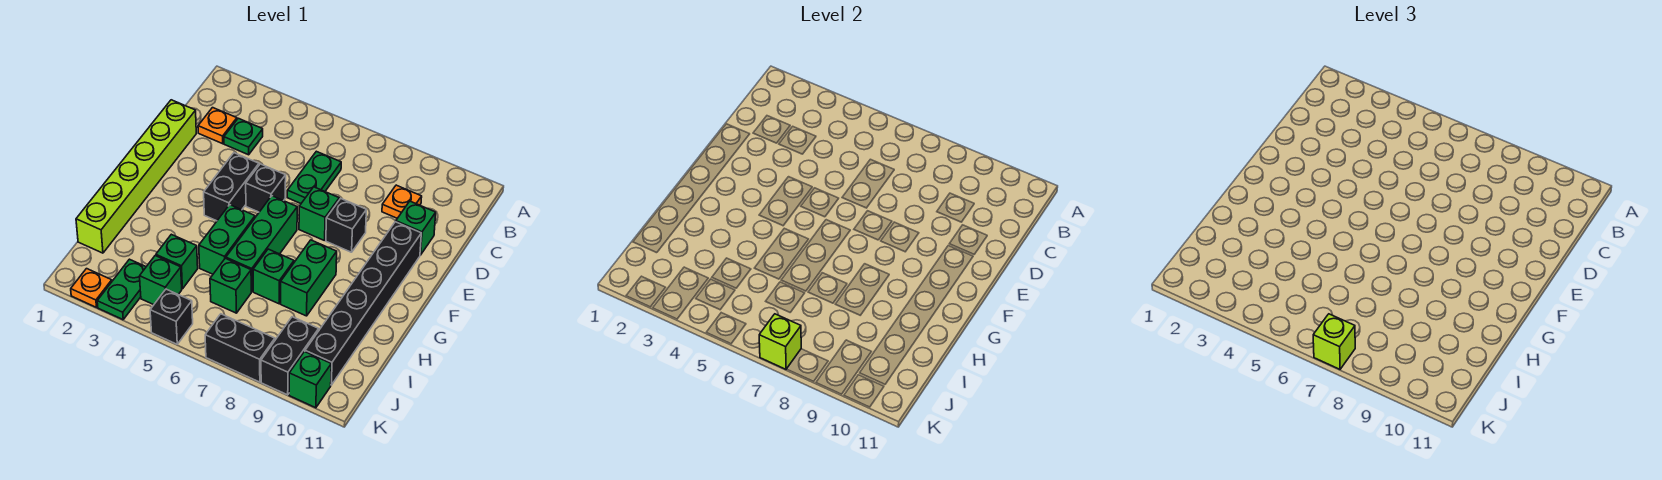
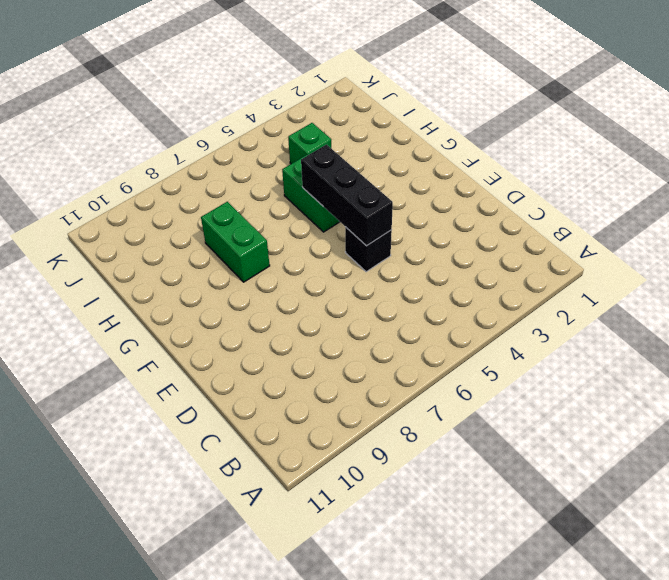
black brick E5:G5 level 2 -> none
none -> orange plate C2 level 1
none -> green plate C3 level 1
none -> green plate C6:D6 level 1

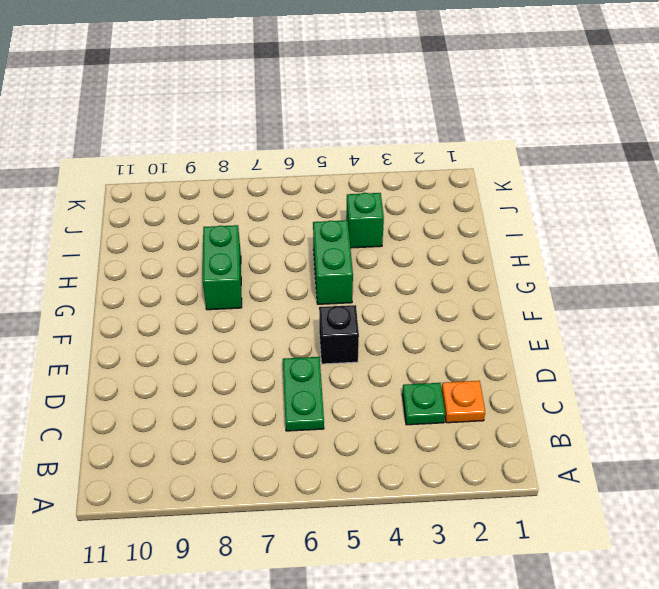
none -> orange plate C9 level 1
none -> lime brick D1:I1 level 1
none -> green brick D10 level 1

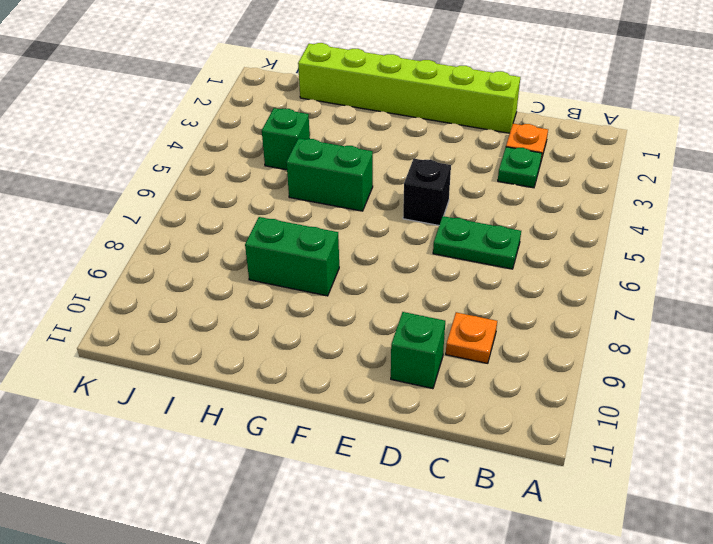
none -> black brick E4:F4 level 1
none -> green brick E7 level 1
none -> black brick E8 level 1

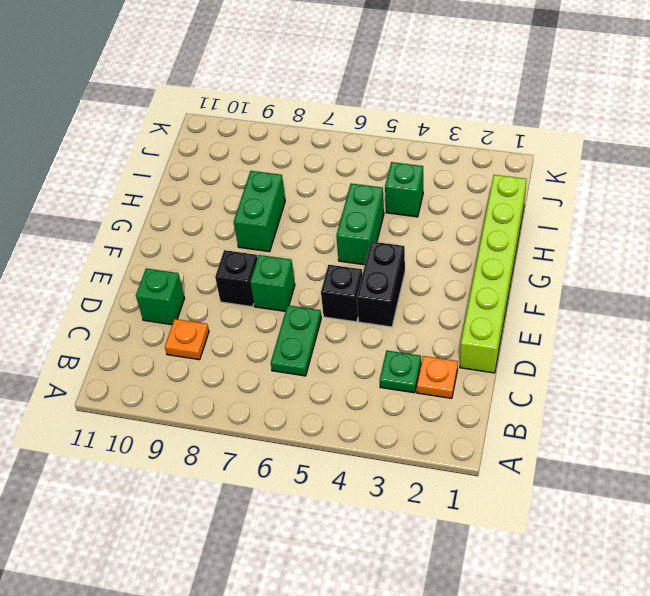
none -> black brick E10:J10 level 1
none -> green brick F6:H6 level 1
none -> green brick H7 level 1

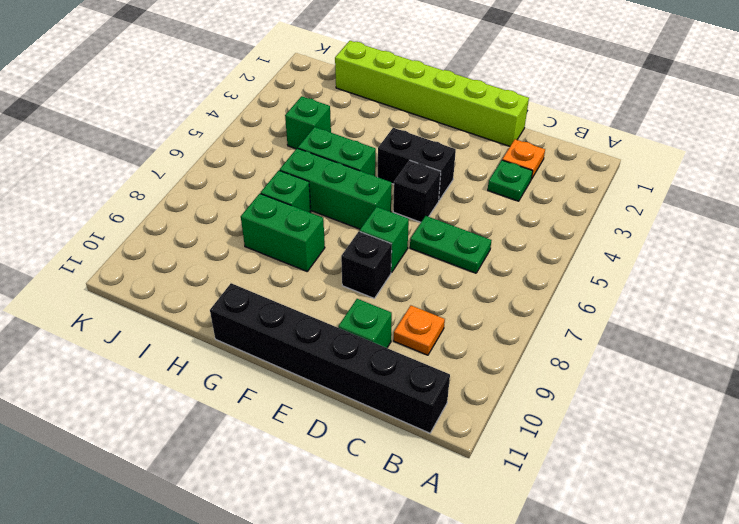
black brick B11:G11 level 1 -> black brick E10:J10 level 1
none -> green brick I6 level 1
none -> green plate J3:K3 level 1
none -> green brick J4 level 1

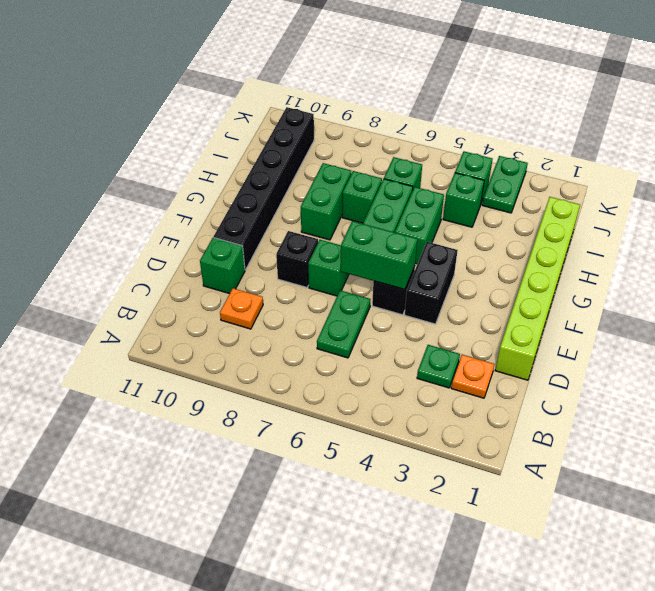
green brick E5:E6 level 2 -> none
none -> black brick J9:K9 level 1
none -> orange plate K2 level 1
none -> black brick K5 level 1

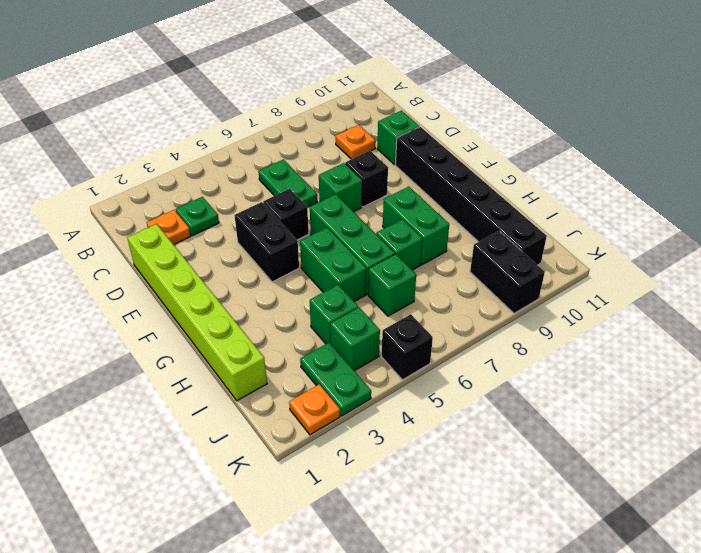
none -> black brick K7:K8 level 1
none -> green brick K10 level 1
none -> lime brick K7 level 2

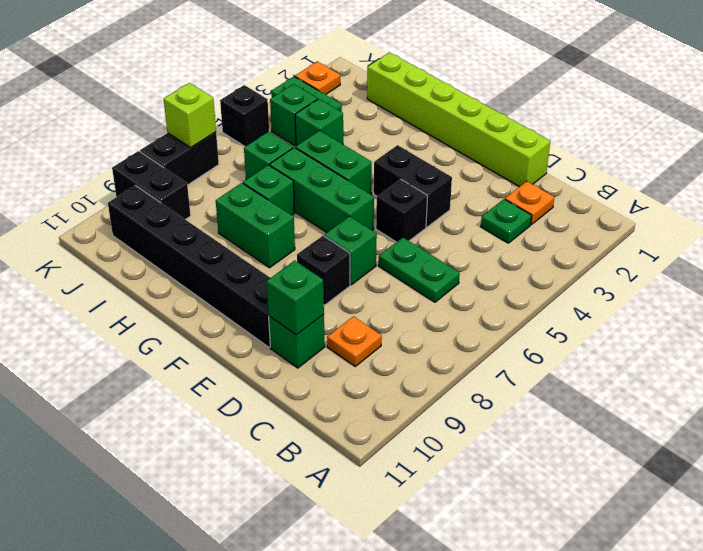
green brick D10 level 2 -> green brick K10 level 1
none -> lime brick K7 level 3

